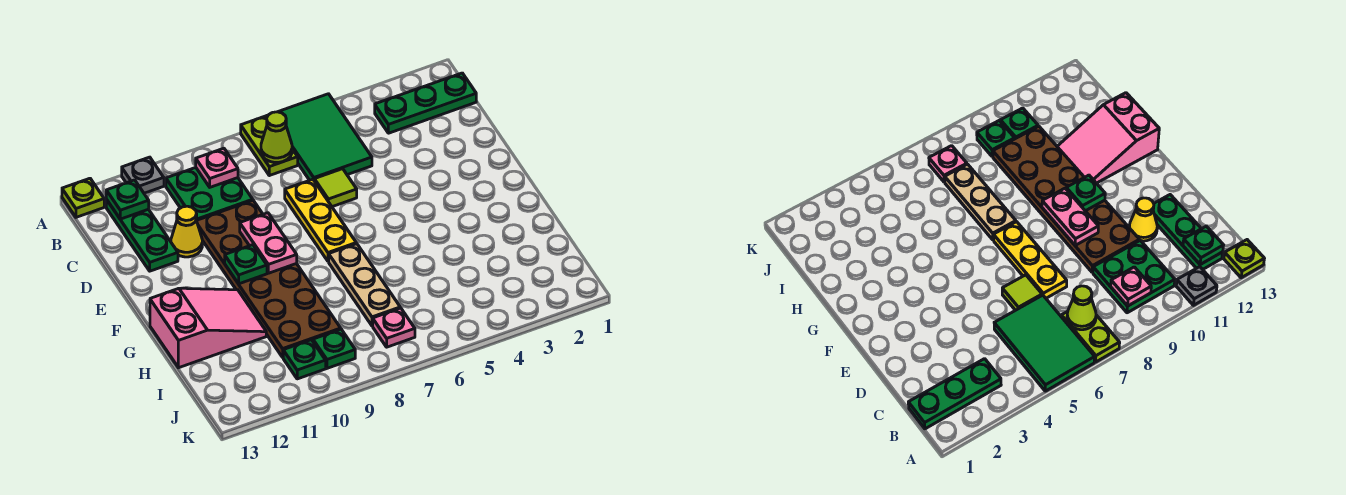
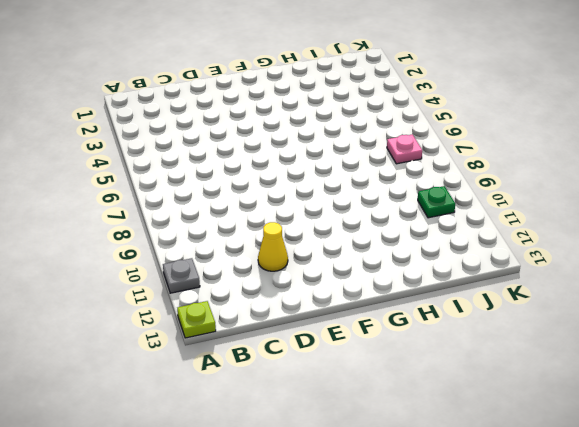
none -> green tile A5:C6 level 1
none -> lime plate A7:B7 level 1
none -> green plate B1:B3 level 1

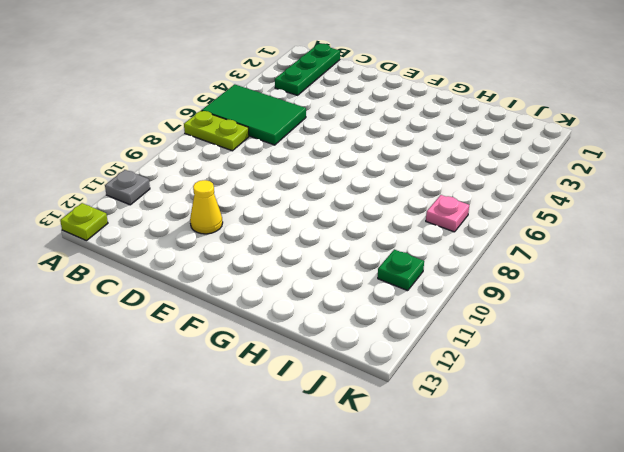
none -> green plate B9:C10 level 1
none -> green plate B12:D12 level 1
none -> lime tile D6 level 1

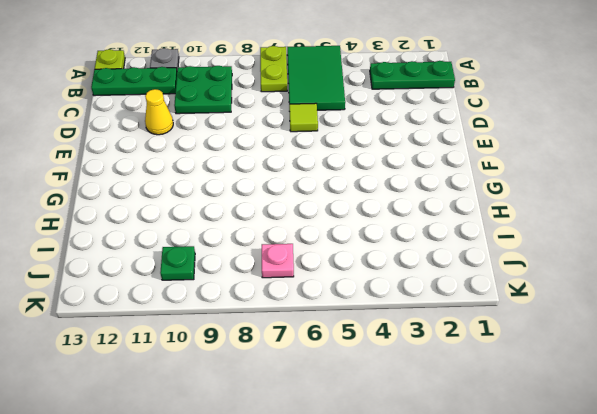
green plate B11:B13 level 1 -> green plate B12:D12 level 1
none -> yellow plate D7:F7 level 1
none -> brown plate D9:I10 level 1
none -> tan plate G7:I7 level 1

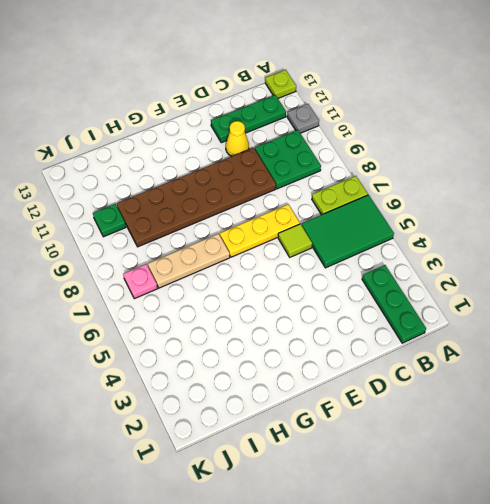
none -> pink slope G11:H13 level 1 top 13
none -> green plate J9 level 1
none -> lime cone B7 level 2

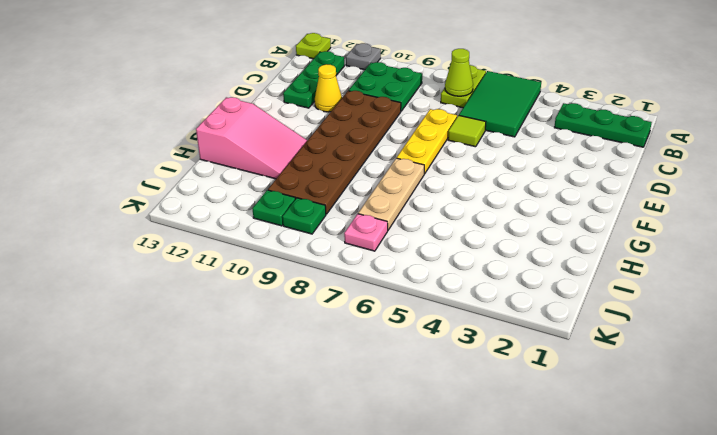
none -> pink plate B9 level 2
none -> green plate B12 level 2
none -> pink plate E9:F9 level 2

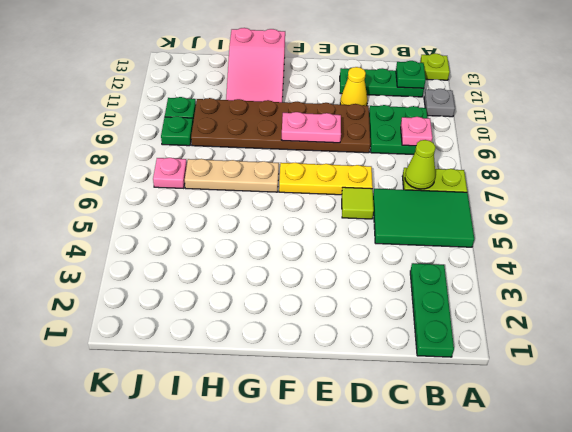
none -> green plate F10 level 2

